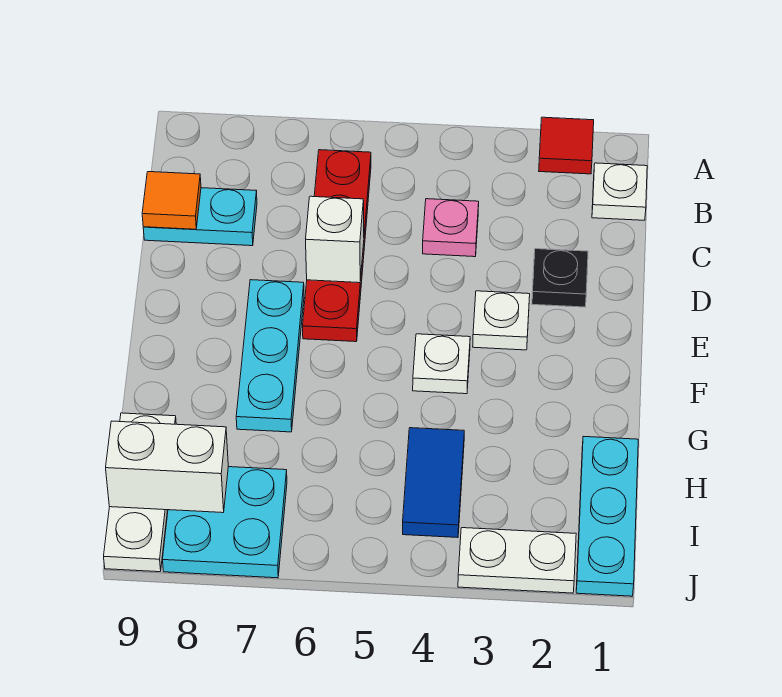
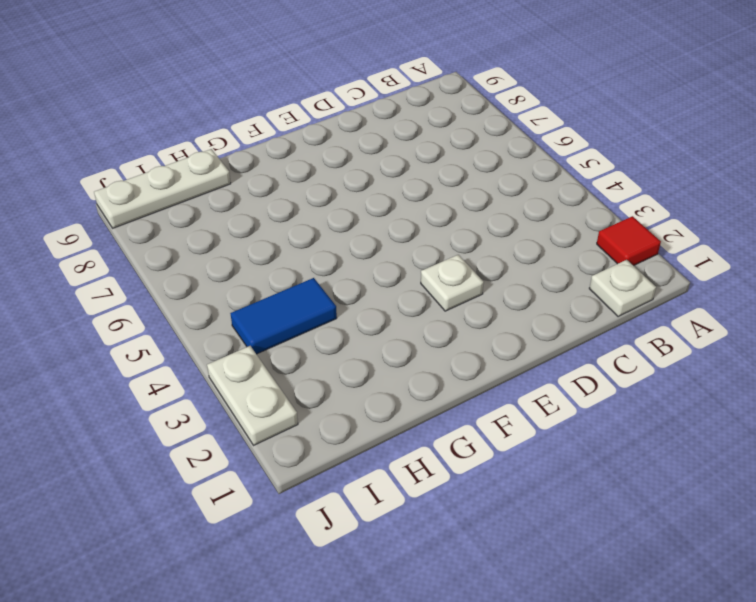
none -> red plate B6:E6 level 1
none -> pink plate C4 level 1
none -> cyan plate C8:C9 level 1

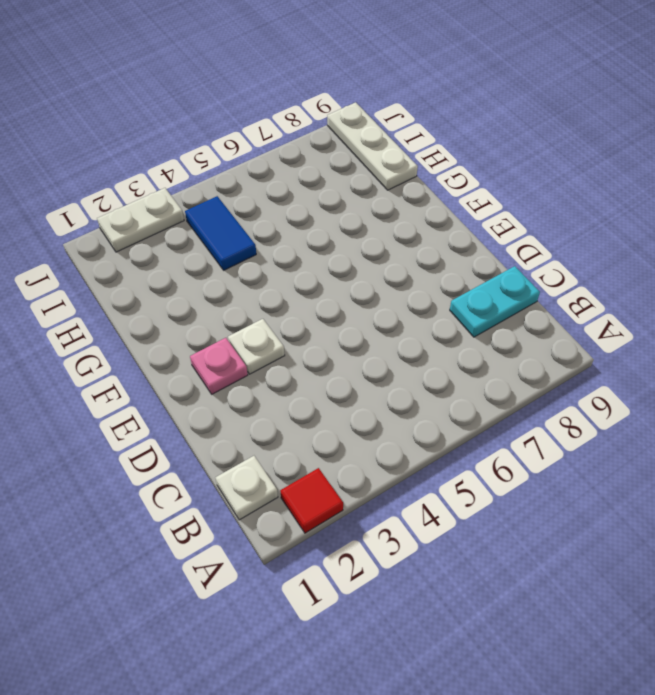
pink plate E2 level 1 -> pink plate C4 level 1
none -> red plate B6:E6 level 1
none -> black plate D2 level 1
none -> cyan plate E7:G7 level 1

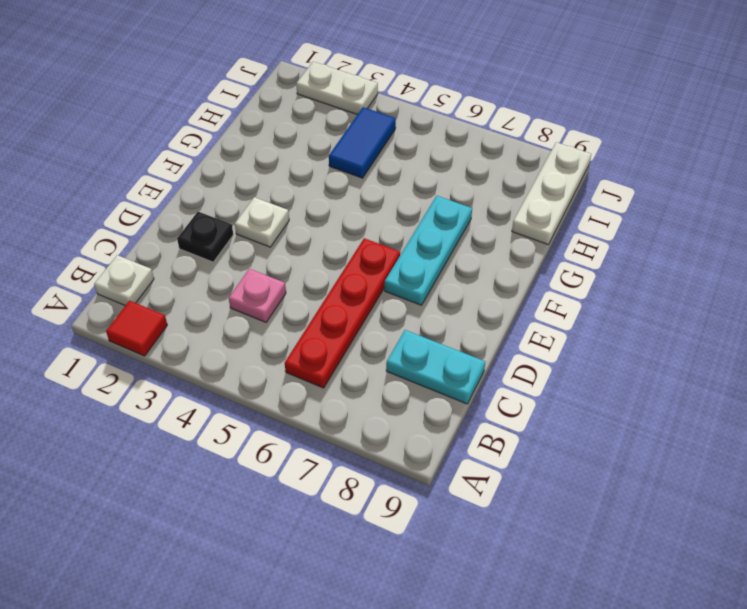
none -> white plate F4 level 1
none -> cyan plate H1:J1 level 1
none -> cyan plate I7:J8 level 1

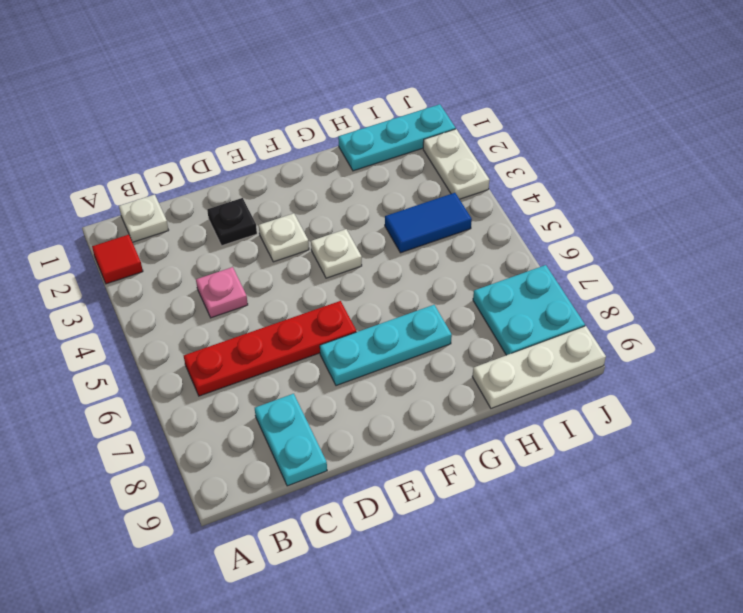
none -> orange tile C9 level 2
none -> white brick D6 level 2
none -> white brick I8:I9 level 2

